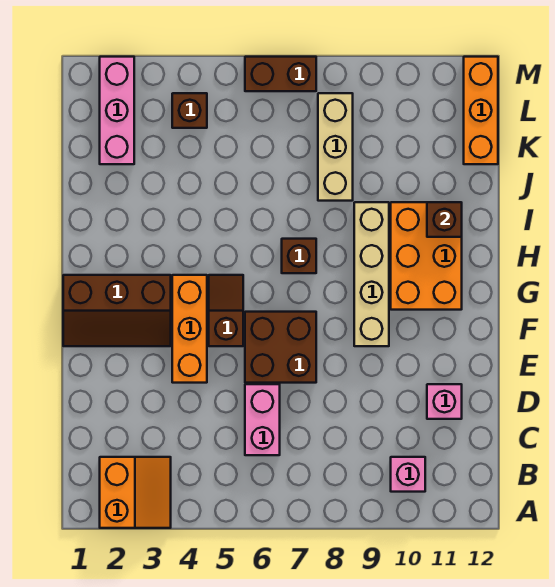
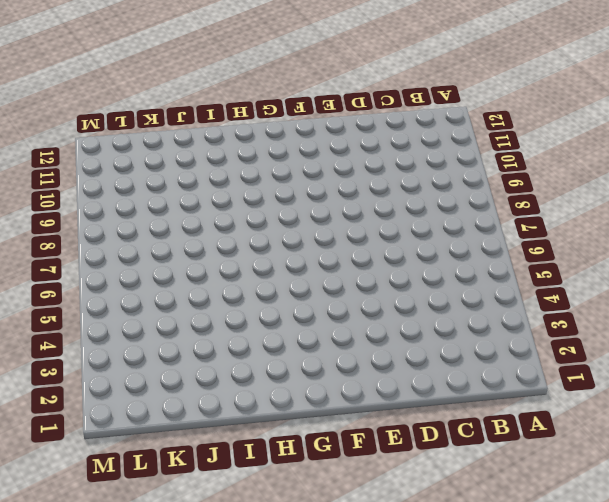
none -> orange slope A2:B3 level 1 top 2
none -> pink brick B10 level 1
none -> pink brick C6:D6 level 1

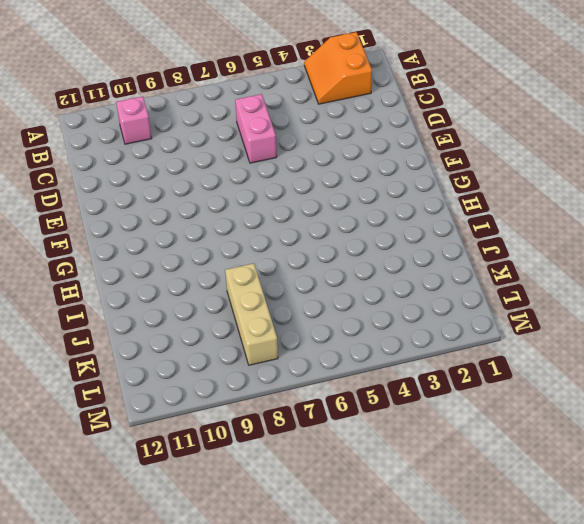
none -> pink brick D11 level 1
none -> orange brick E4:G4 level 1
none -> brown brick E6:F7 level 1

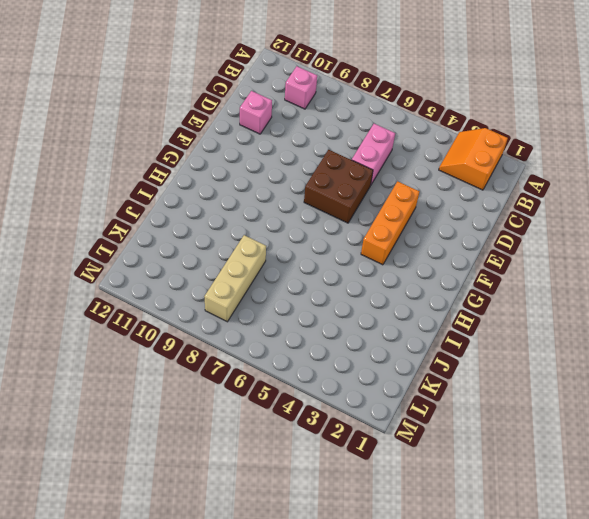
none -> brown slope F1:G3 level 1 top G
none -> brown slope F5:G5 level 1 top F
none -> tan brick F9:I9 level 1

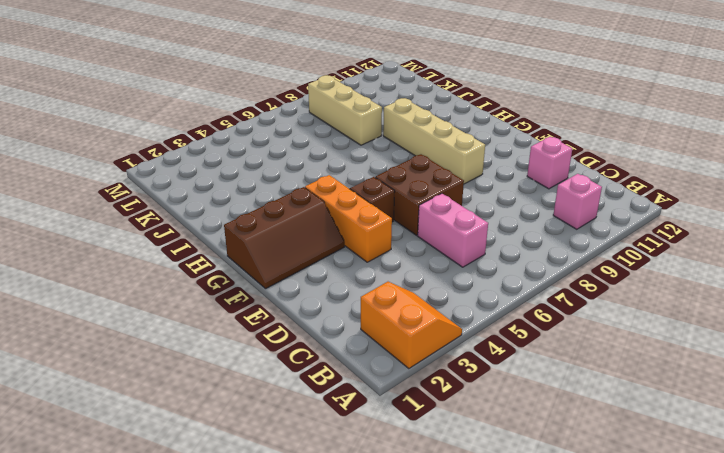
none -> orange brick G10:I11 level 1
none -> brown brick H7 level 1
none -> pink brick K2:M2 level 1

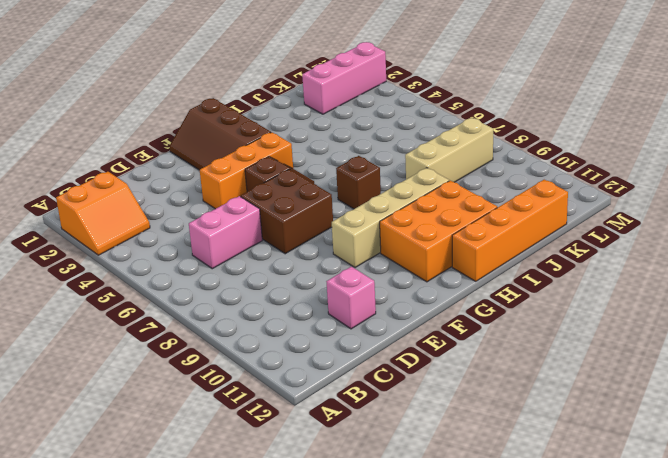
orange brick H12:K12 level 1 -> orange brick K12:M12 level 1
none -> pink brick B10 level 1
none -> brown brick L4 level 1
none -> brown brick M6:M7 level 1

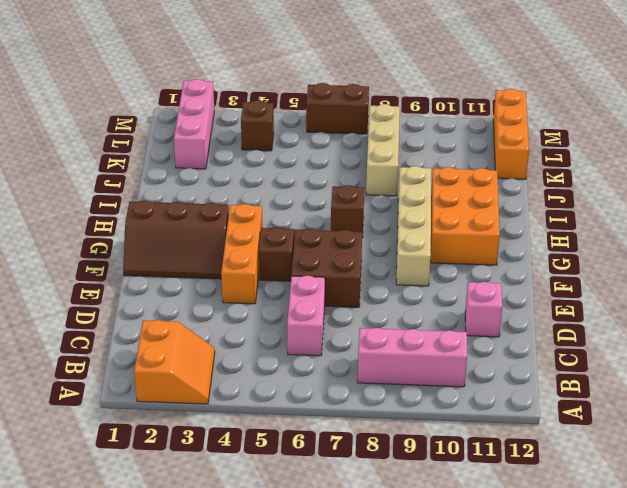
pink brick B8:B10 level 1 -> pink brick B10 level 1
none -> brown brick I11 level 2

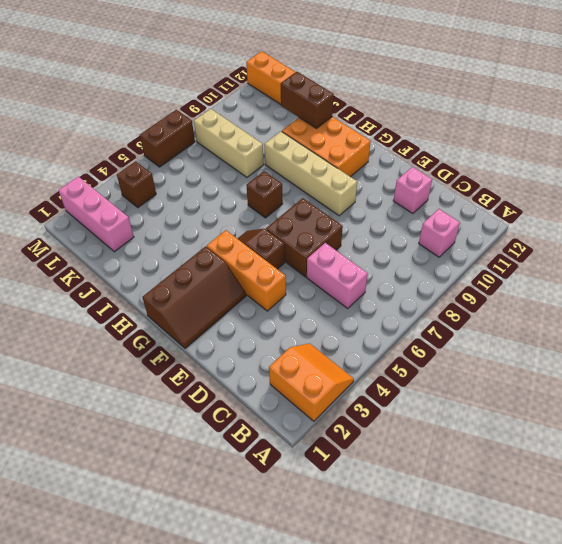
brown brick I11:J11 level 2 -> brown brick I11 level 2

